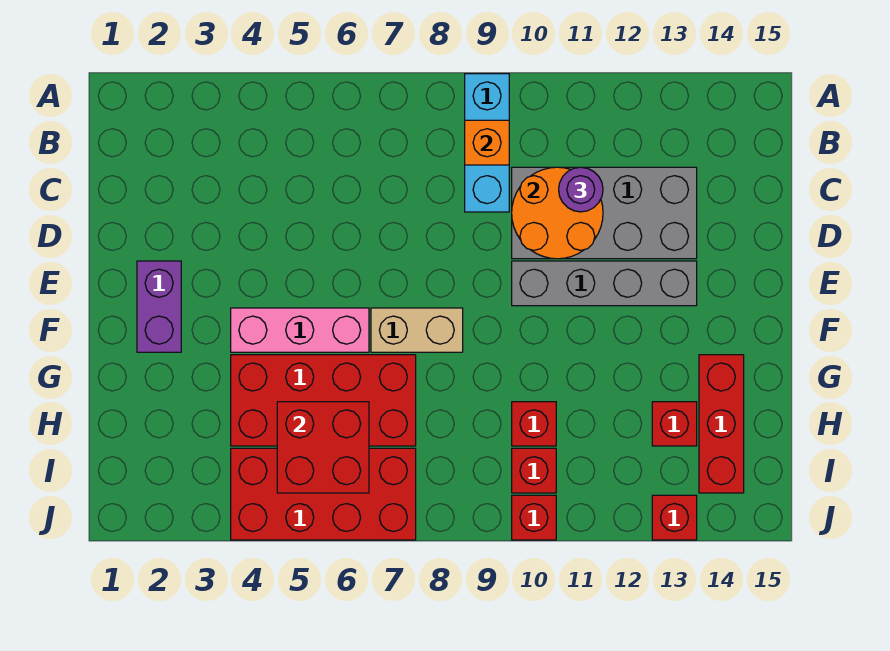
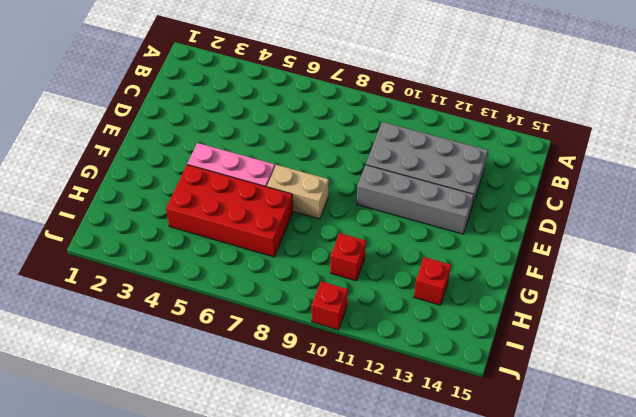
none -> cyan brick A9:C9 level 1
none -> purple brick E2:F2 level 1
none -> red brick G14:I14 level 1

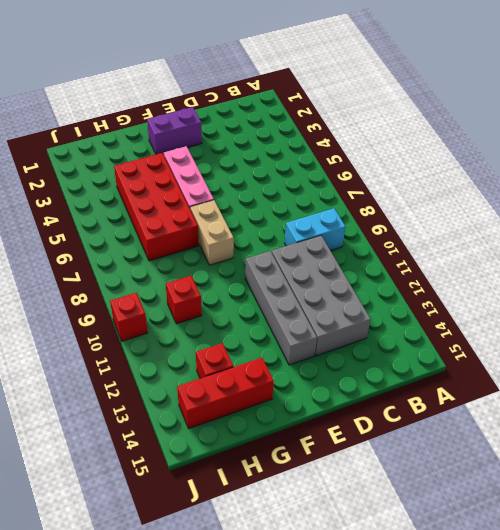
cyan brick B9:C9 level 1 -> cyan brick A9:C9 level 1
none -> red brick I4:J7 level 1
none -> red brick I10 level 1
none -> red brick J13 level 1

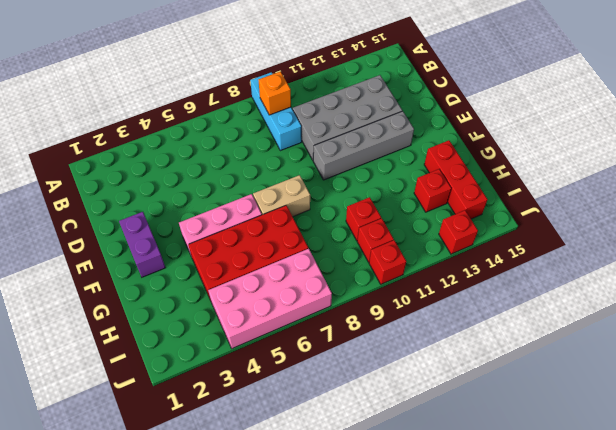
pink brick I4:J7 level 1 -> red brick I4:J7 level 1
none -> orange round brick C10:D11 level 2
none -> red brick H5:I6 level 2
none -> purple round brick C11 level 3

